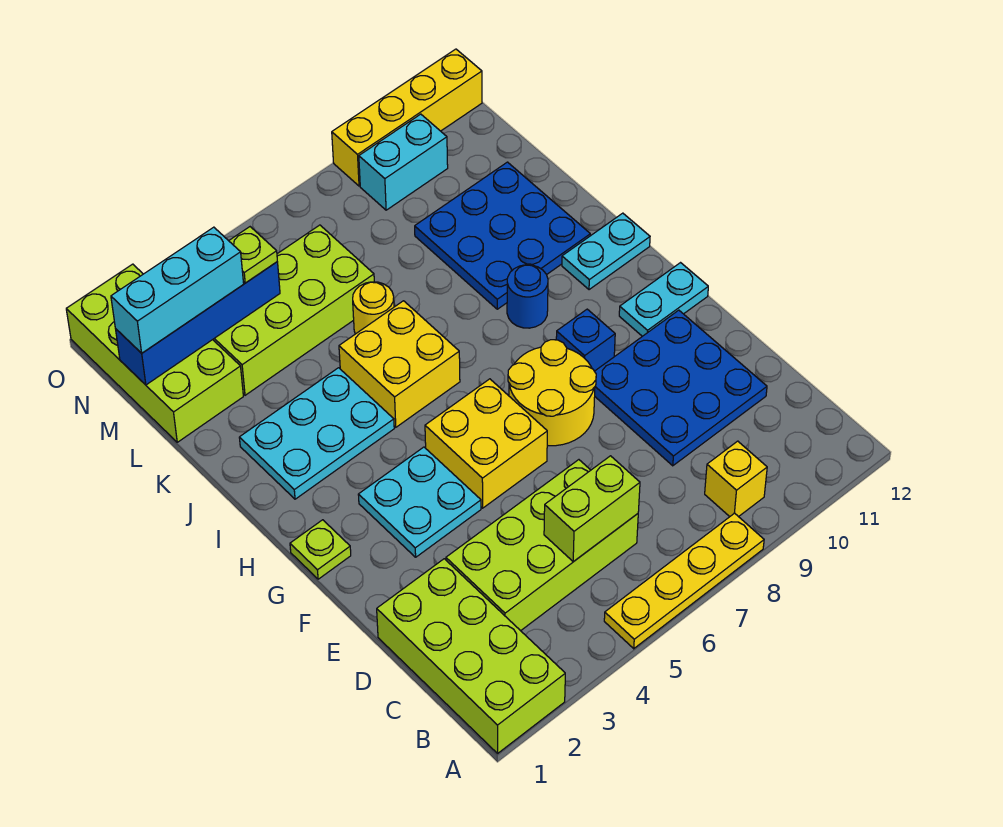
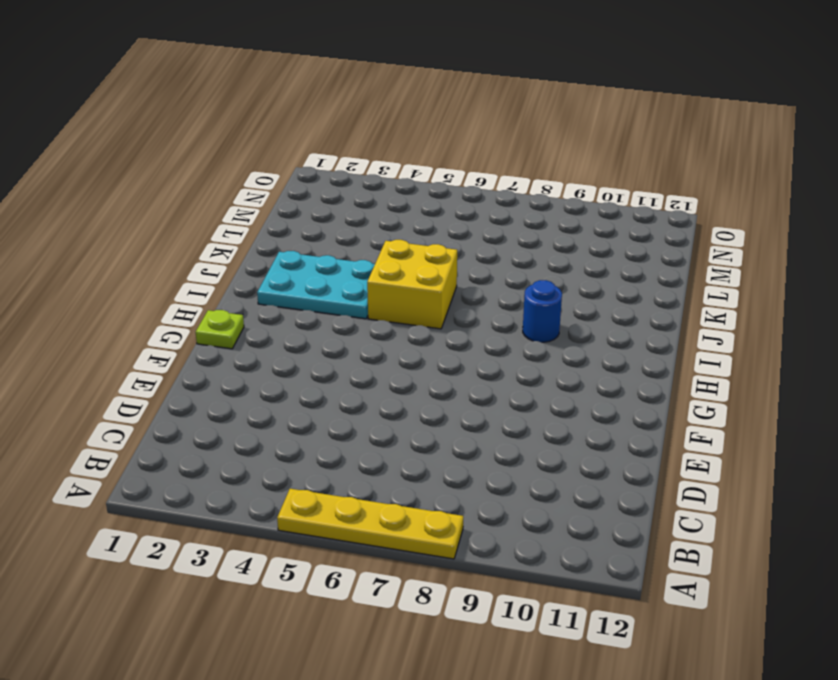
none -> lime brick A1:D2 level 1
none -> yellow brick B9 level 1
none -> lime brick C3:D6 level 1

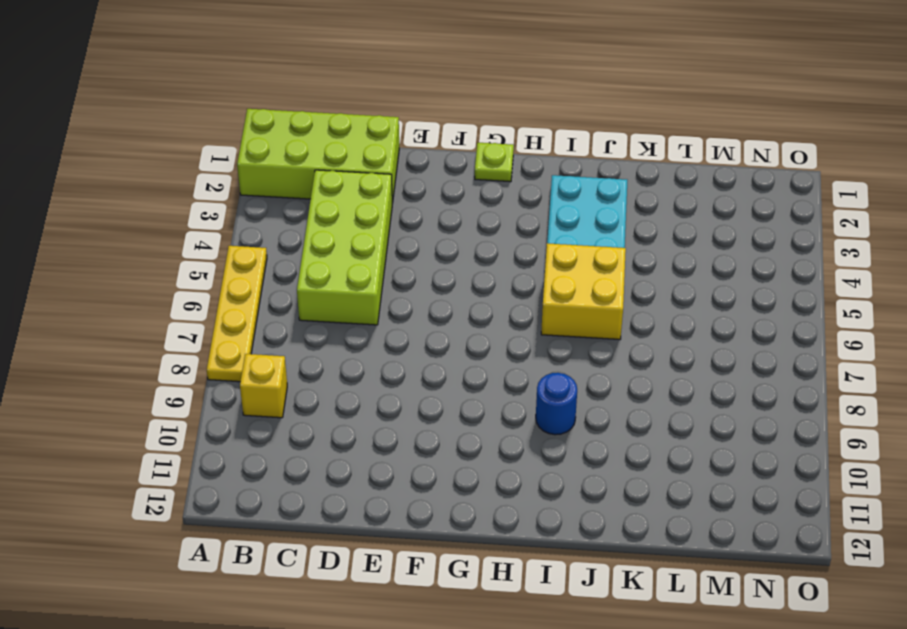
none -> blue plate D9:F11 level 1
none -> cyan plate F3:G4 level 1
none -> yellow brick F5:G6 level 1

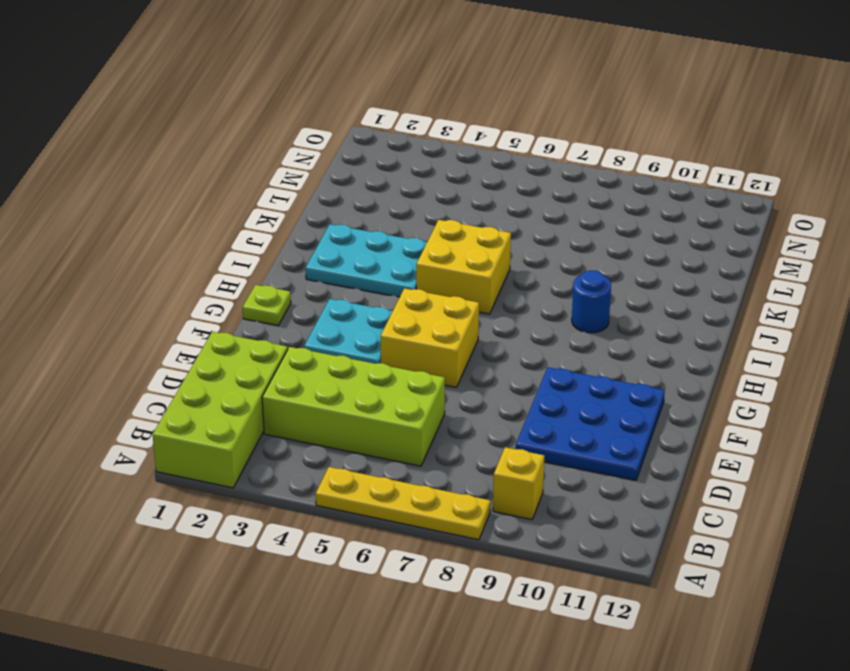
none -> yellow round brick F7:G8 level 1
none -> blue brick G9 level 1
none -> cyan plate G11:G12 level 1

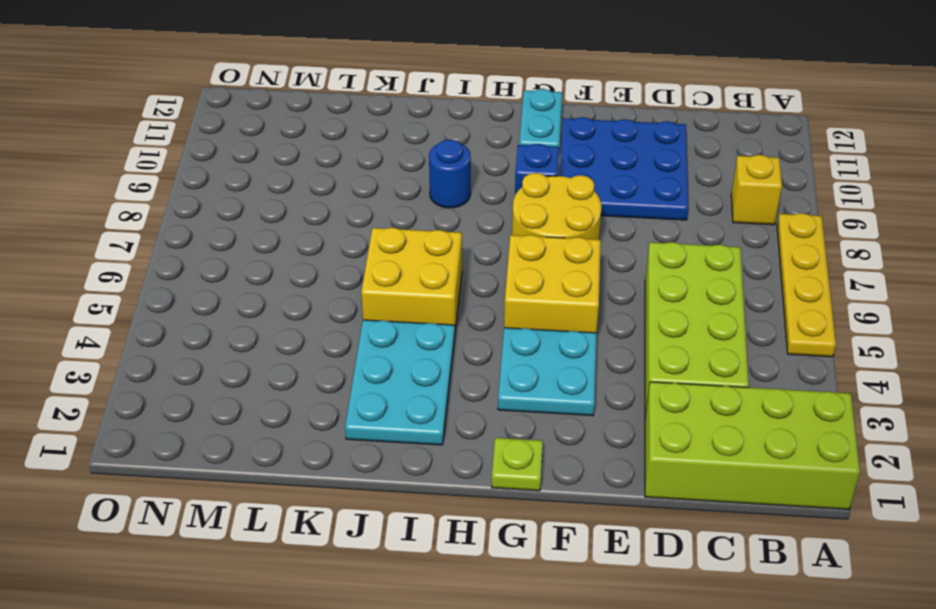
none -> cyan plate I11:I12 level 1
none -> blue plate J9:L11 level 1
none -> yellow round brick K6 level 1

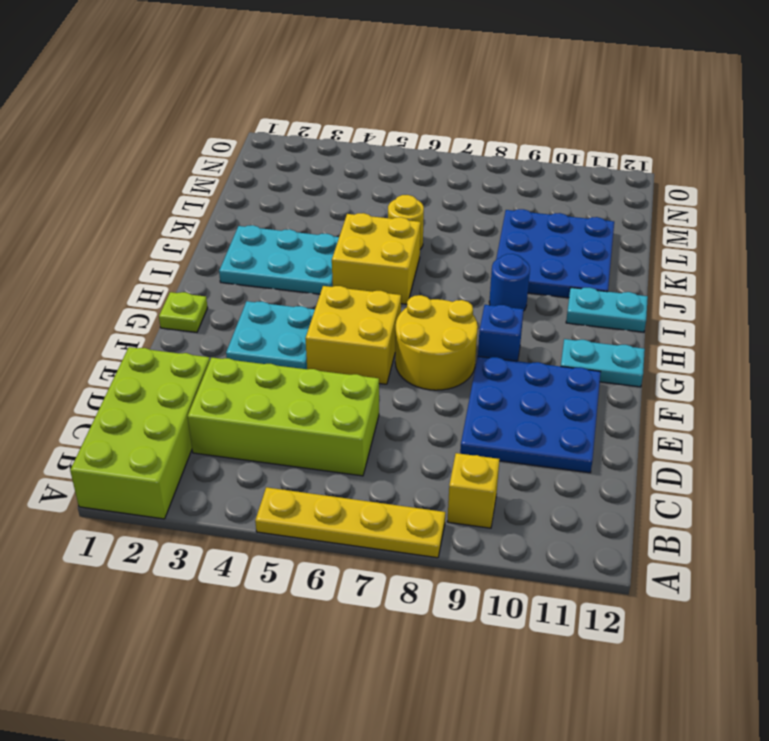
none -> lime brick L1:O2 level 1
none -> lime brick L3:M6 level 1
none -> cyan brick N9:N10 level 1

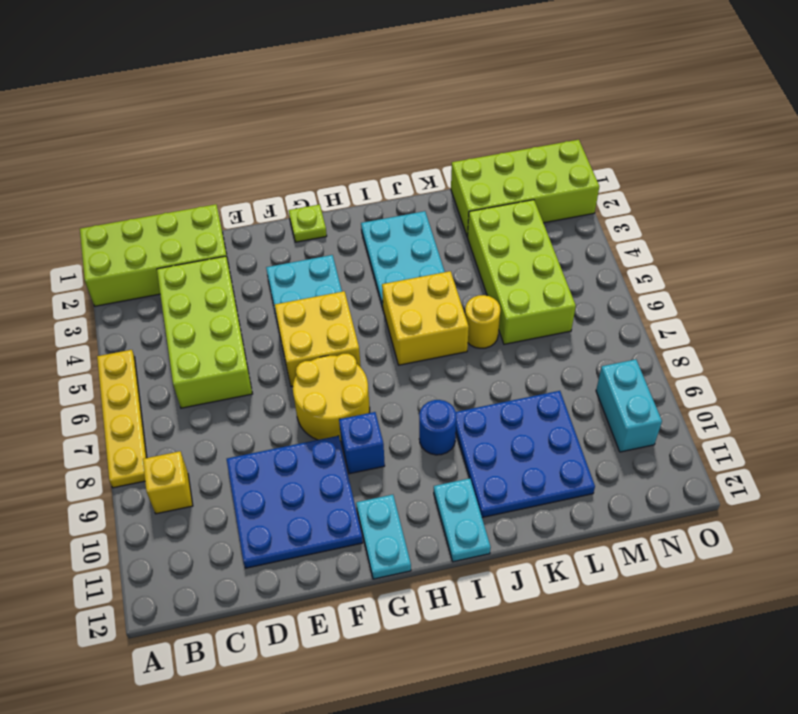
none -> yellow brick O9:O12 level 1
none -> lime brick C5:C6 level 2
none -> blue brick M1:M4 level 2

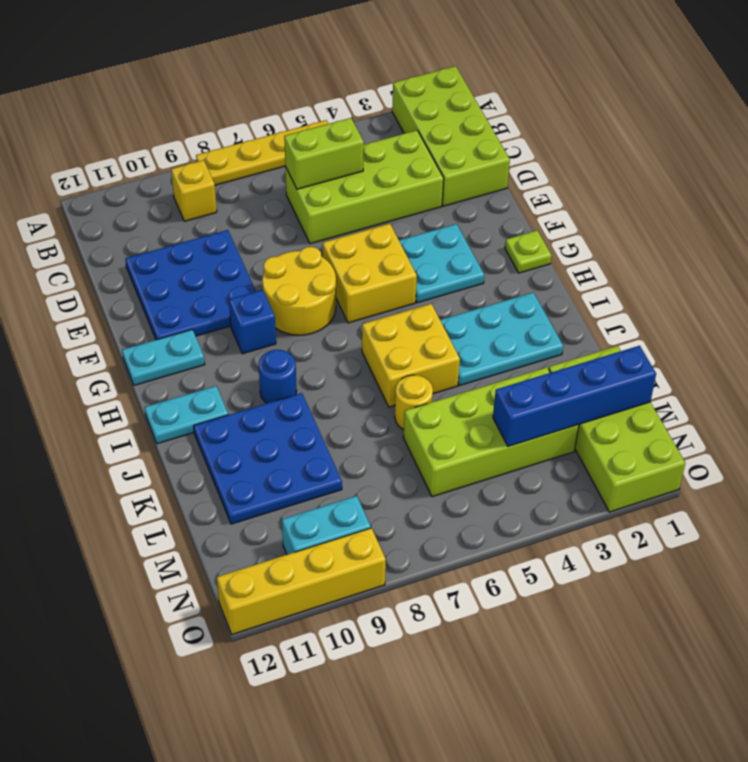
none -> cyan brick M1:M3 level 3
none -> lime plate M4 level 3

